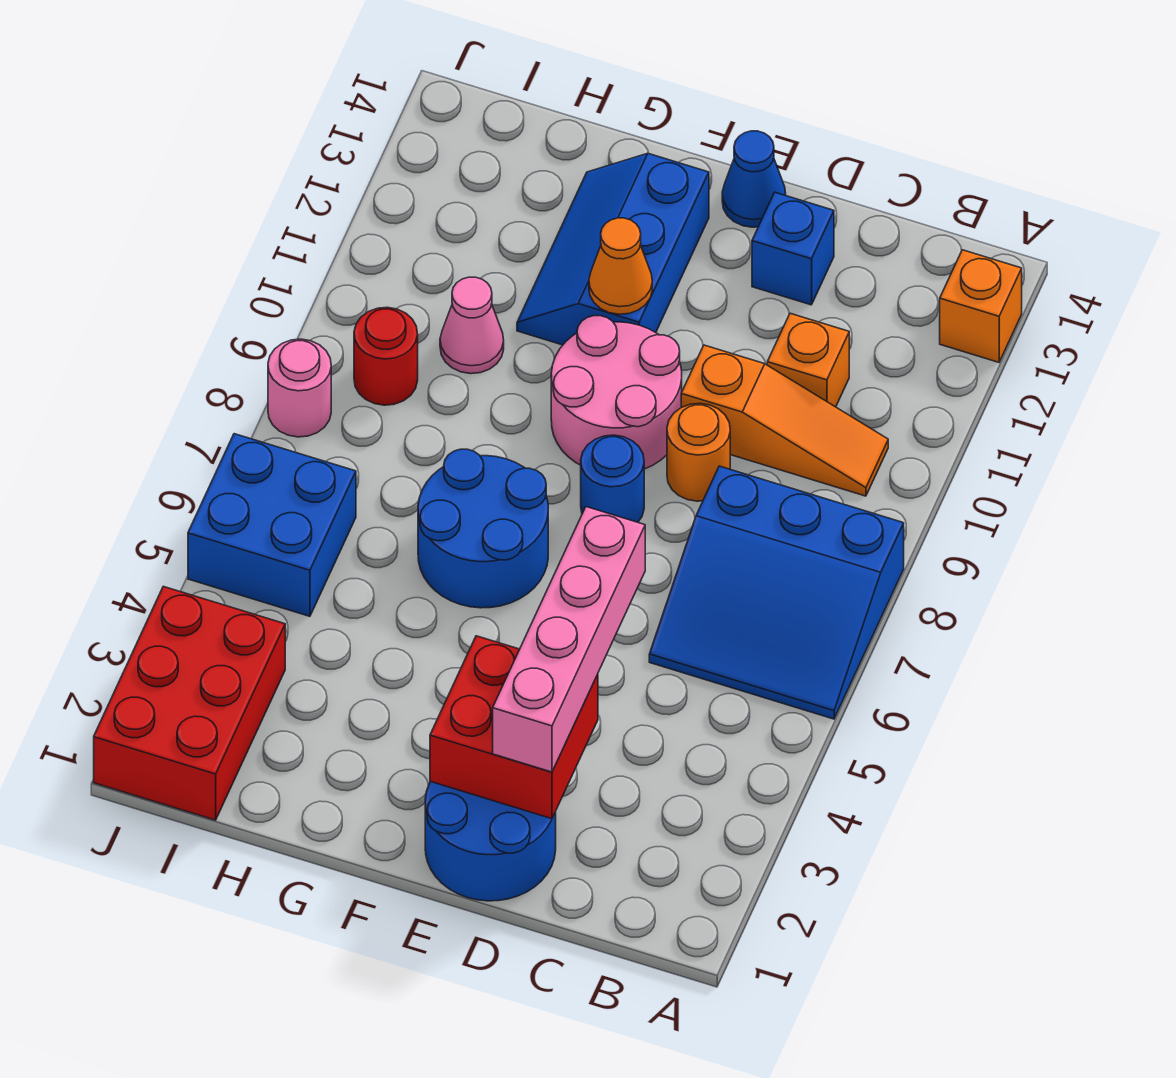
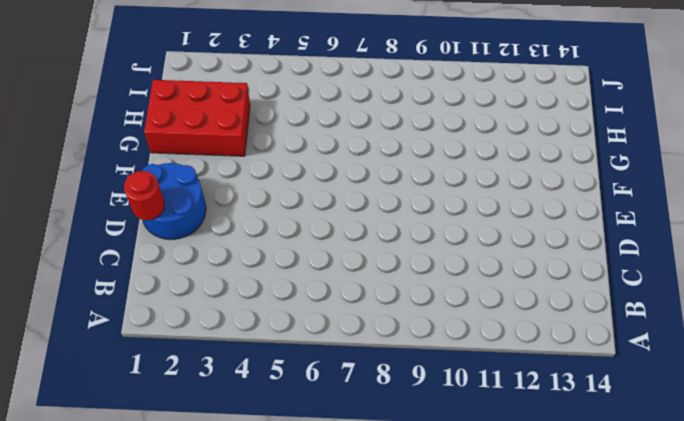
red round brick D1 level 2 -> red round brick I9 level 1
red brick G1:H3 level 1 -> red brick I1:J3 level 1
none -> blue slope A6:C8 level 1 top 8
none -> orange brick A13 level 1
none -> orange slope B10:D10 level 1 top D

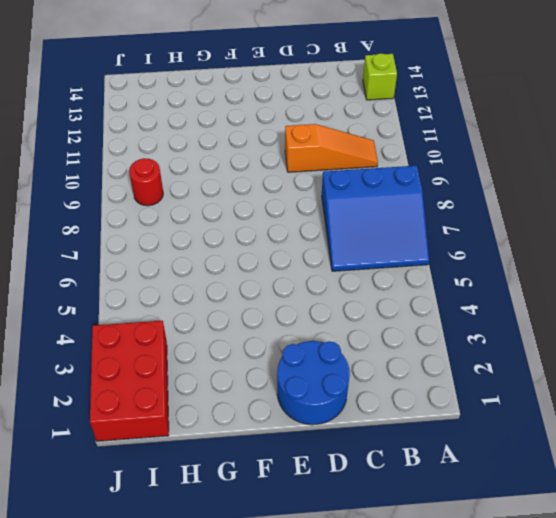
lime brick A13 level 1 -> orange brick A13 level 1
none -> orange brick C11 level 1
none -> orange round brick D9 level 1
none -> blue brick D13 level 1

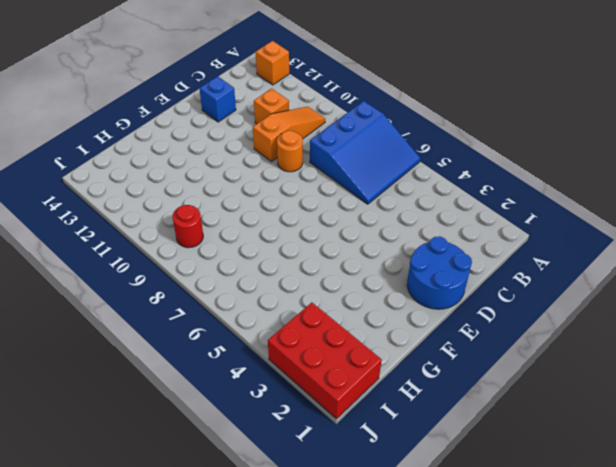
none -> blue round brick E8 level 1
none -> pink round brick E9:F10 level 1
none -> blue cone E14 level 1

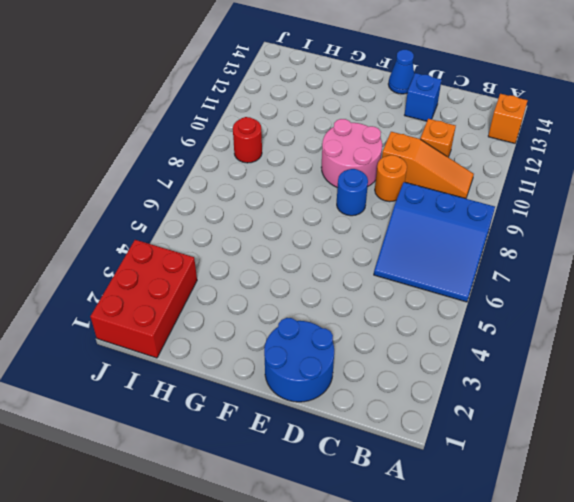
none -> blue round brick F6:G7 level 1
none -> blue slope F11:G13 level 1 top F
none -> pink cone H10 level 1

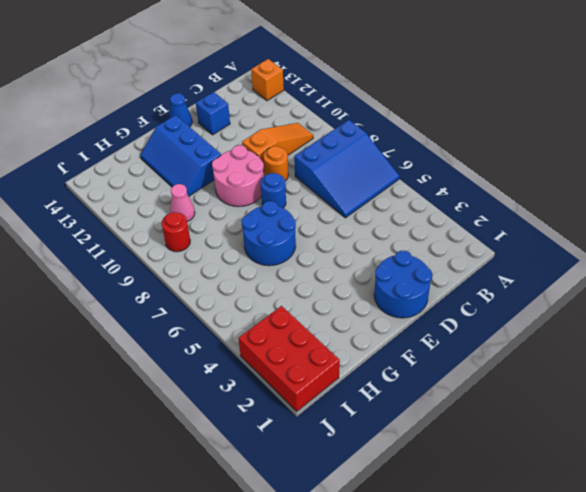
none -> orange brick C11 level 1
none -> blue brick I5:J6 level 1
none -> pink round brick J8 level 1

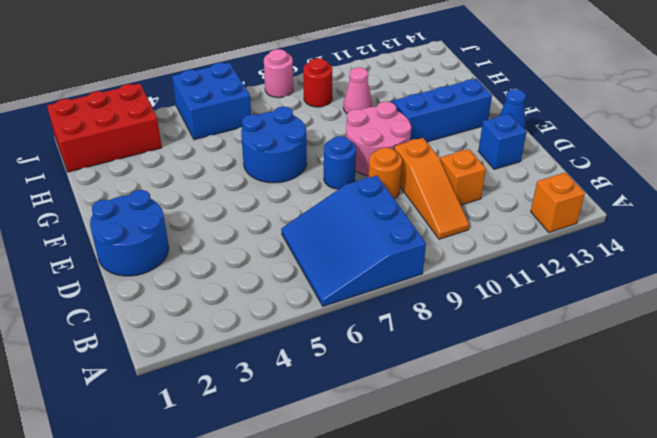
none -> red brick D2:E3 level 2
none -> orange cone F11 level 2
none -> pink brick D2:D5 level 3

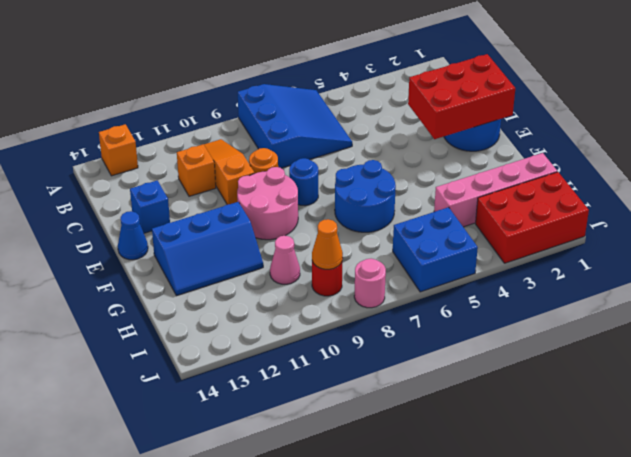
red brick D1:E3 level 2 -> red brick D2:E3 level 2
pink brick H1:H4 level 1 -> pink brick D2:D5 level 3
orange cone I9 level 2 -> orange cone F11 level 2

